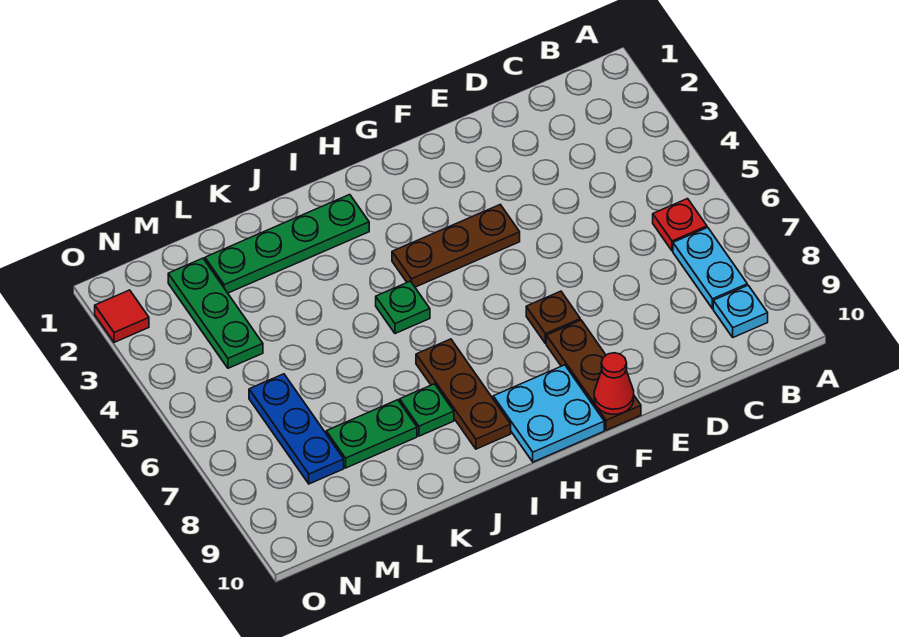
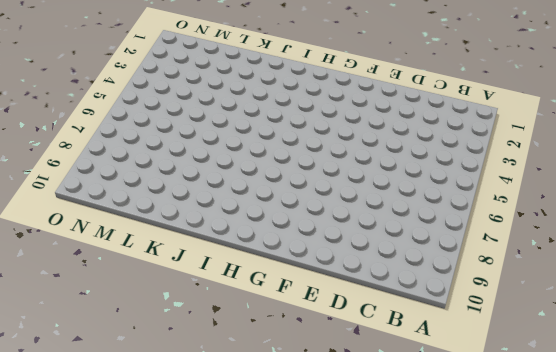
none -> red plate B6 level 1
none -> cyan plate B7:B8 level 1
none -> cyan plate B9 level 1

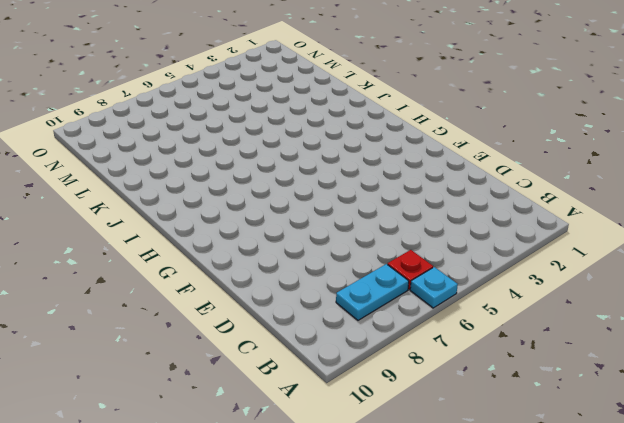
cyan plate A6 level 1 -> cyan plate B9 level 1
none -> brown plate F4:H4 level 1
none -> brown plate F7 level 1
none -> brown plate F8:F10 level 1

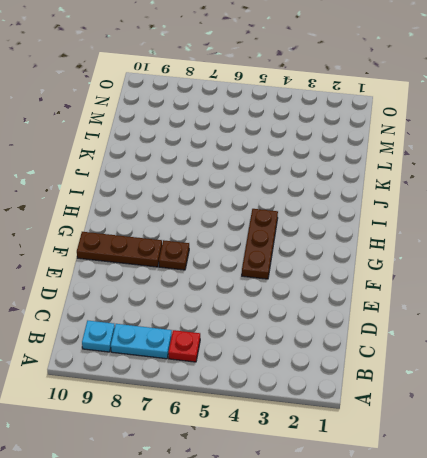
none -> cyan plate G9:H10 level 1
none -> green plate I2:L2 level 1
none -> green plate I5 level 1

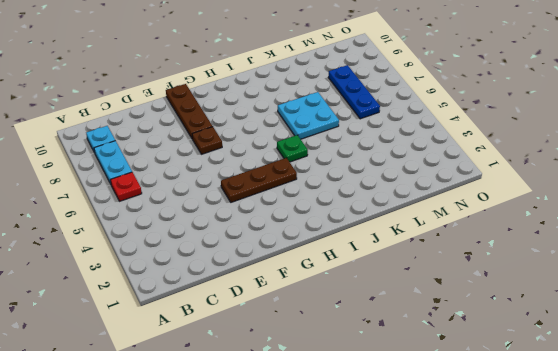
cyan plate J6:K7 level 1 -> cyan plate G9:H10 level 1
none -> green plate I2:L2 level 1
none -> brown plate I7:I9 level 1
none -> green plate J8 level 1

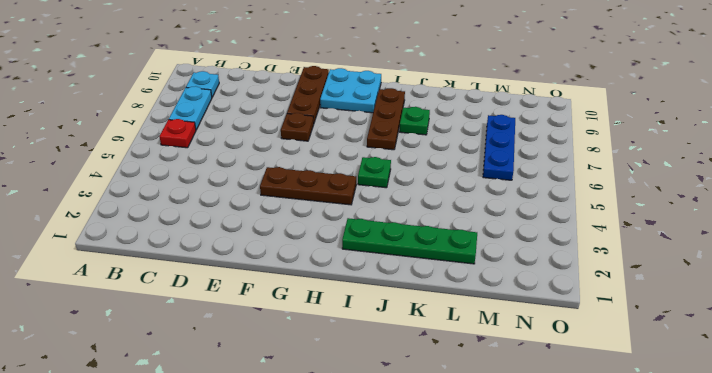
none -> green plate K8:L8 level 1
none -> green plate M2:M4 level 1
none -> red tile O2 level 1

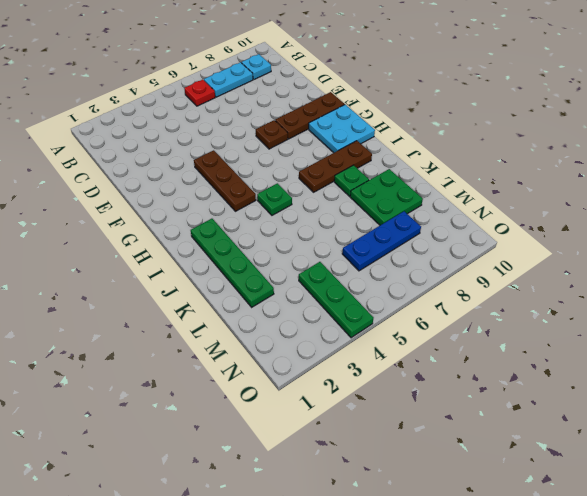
green plate K8:L9 level 1 -> green plate K8:L8 level 1
green plate M4:O4 level 1 -> green plate M2:M4 level 1
none -> red tile O2 level 1
none -> red cone F10 level 2

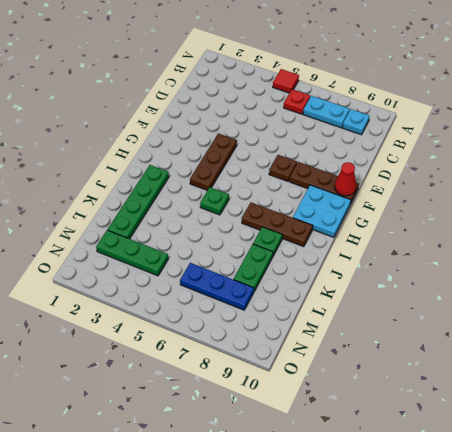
red tile A5 level 1 -> red tile O2 level 1

